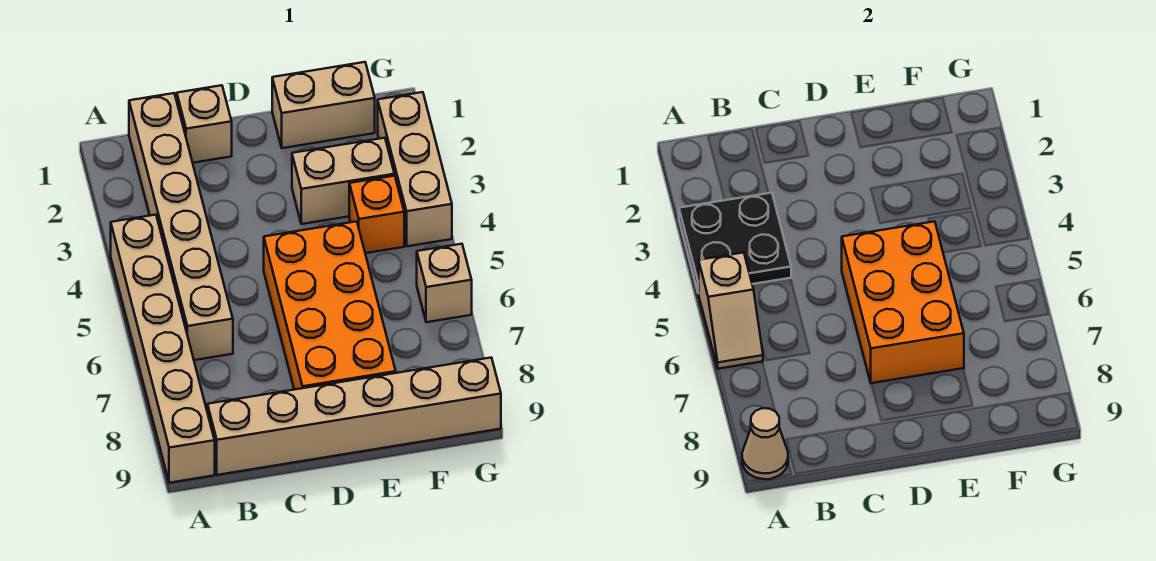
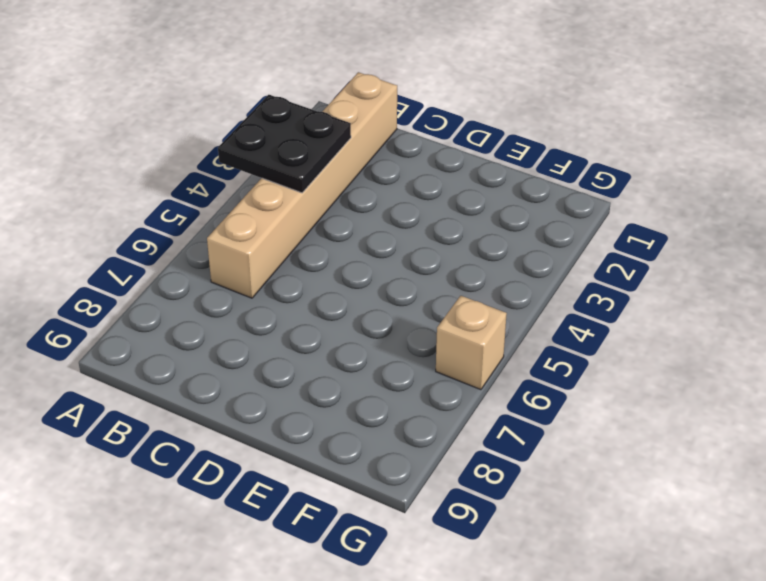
none -> tan brick A4:A9 level 1
none -> tan brick B9:G9 level 1
none -> tan brick C1 level 1

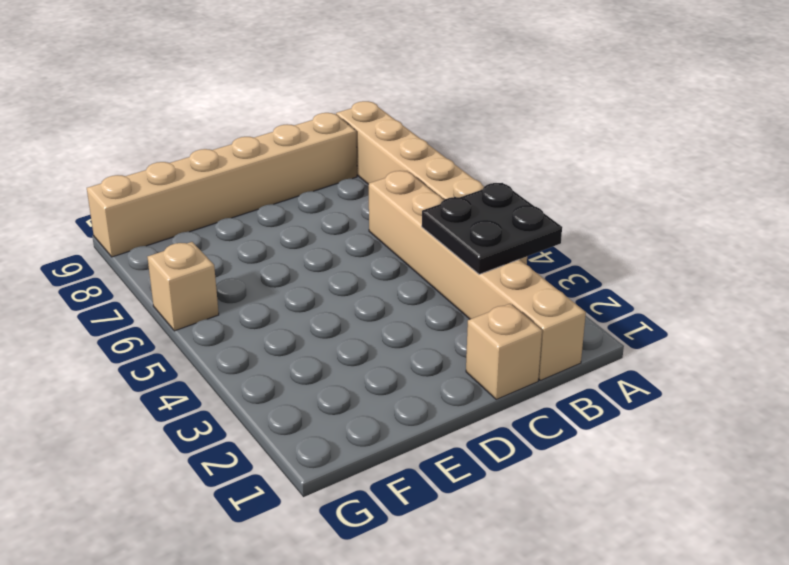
none -> orange brick D5:E8 level 1
none -> tan brick E1:F1 level 1
none -> tan brick E3:F3 level 1

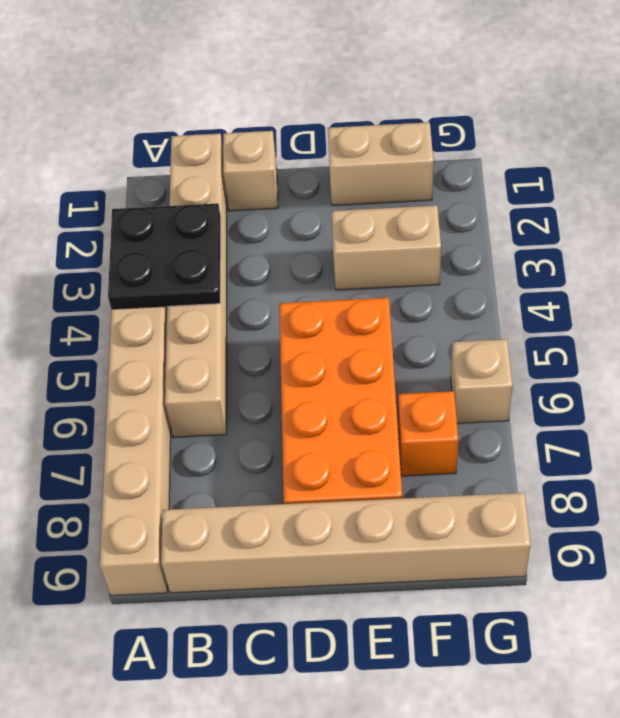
orange brick F7 level 1 -> orange brick F4 level 1
none -> tan brick G2:G4 level 1
none -> tan slope A5:A6 level 2 top 5
none -> tan cone A9 level 2

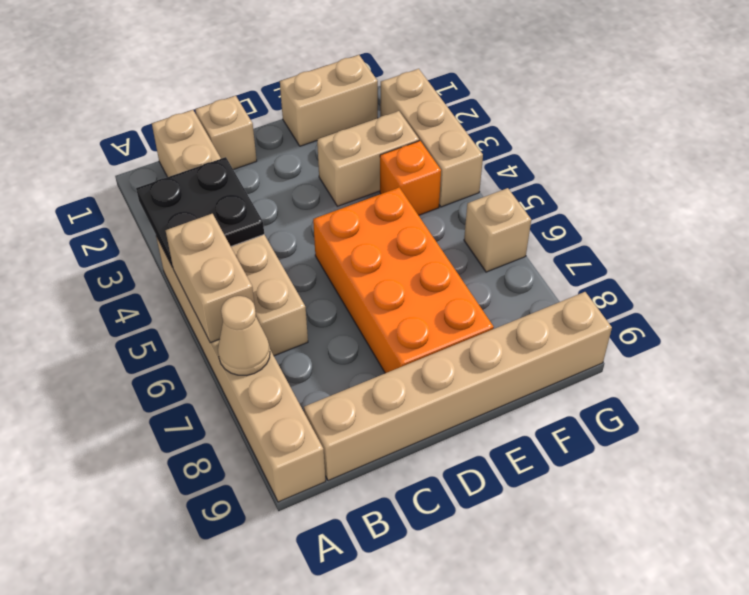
tan brick A5:A6 level 2 -> tan slope A5:A6 level 2 top 5
tan cone A7 level 2 -> tan cone A9 level 2
none -> orange brick D5:E7 level 2

